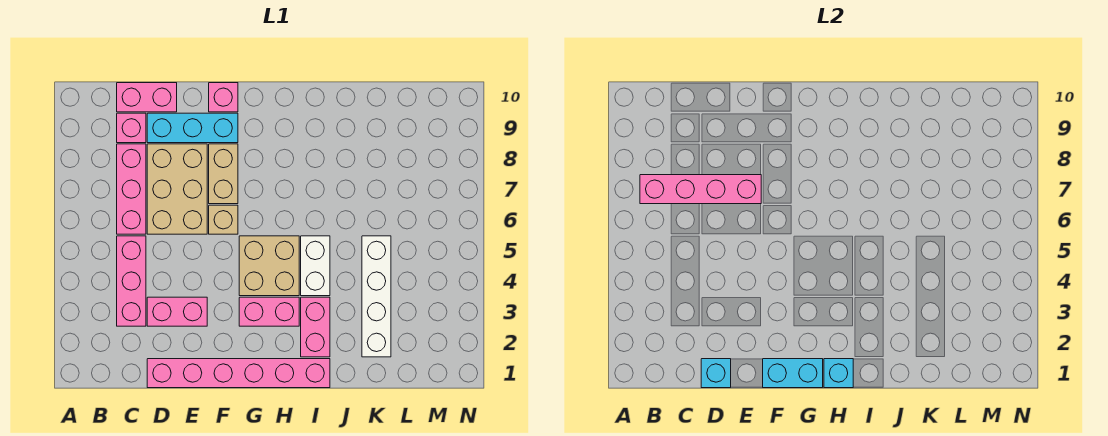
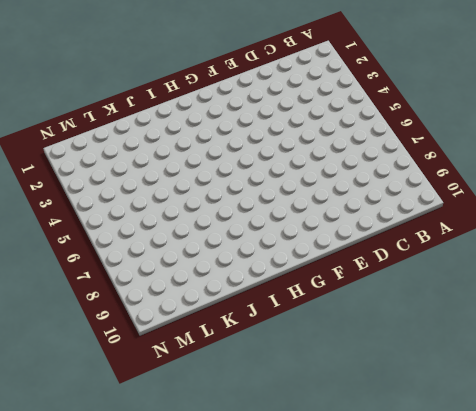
none -> pink brick C3:C5 level 1
none -> pink brick C6:C8 level 1
none -> pink brick C9 level 1

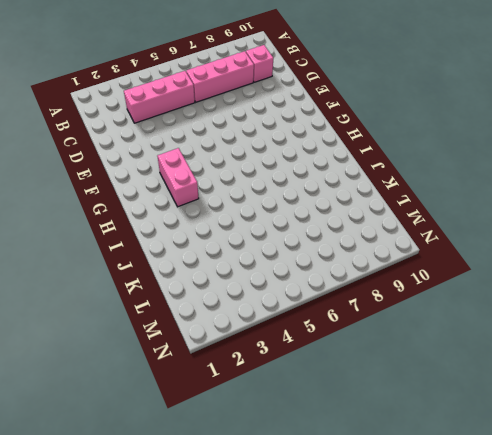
none -> pink brick C10:D10 level 1
none -> pink brick D1:I1 level 1
none -> pink brick D3:E3 level 1

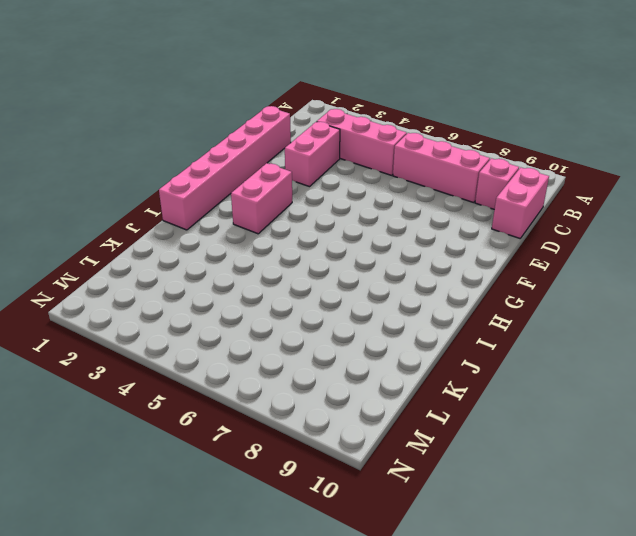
none -> tan brick D6:E8 level 1
none -> cyan brick D9:F9 level 1
none -> tan brick F6 level 1

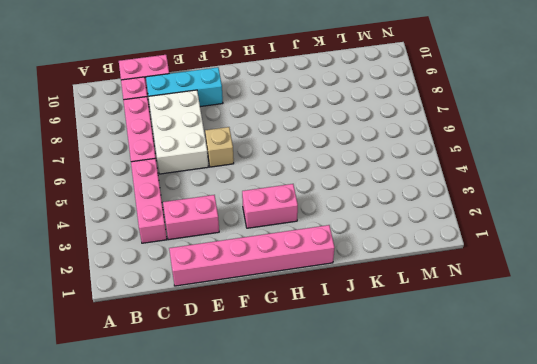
white brick D6:E8 level 1 -> tan brick D6:E8 level 1
none -> tan brick F7:F8 level 1
none -> pink brick F10 level 1
none -> tan brick G4:H5 level 1

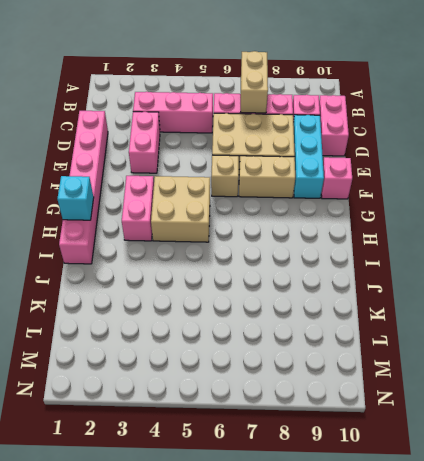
tan brick B7:C7 level 2 -> pink brick B7:E7 level 2
none -> pink brick I2:I3 level 1
none -> white brick I4:I5 level 1
none -> white brick K2:K5 level 1

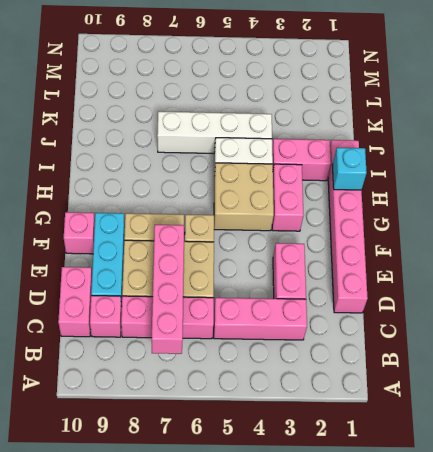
white brick J4:J7 level 1 -> white brick K2:K5 level 1
none -> cyan brick D1 level 2
none -> cyan brick F1:G1 level 2

